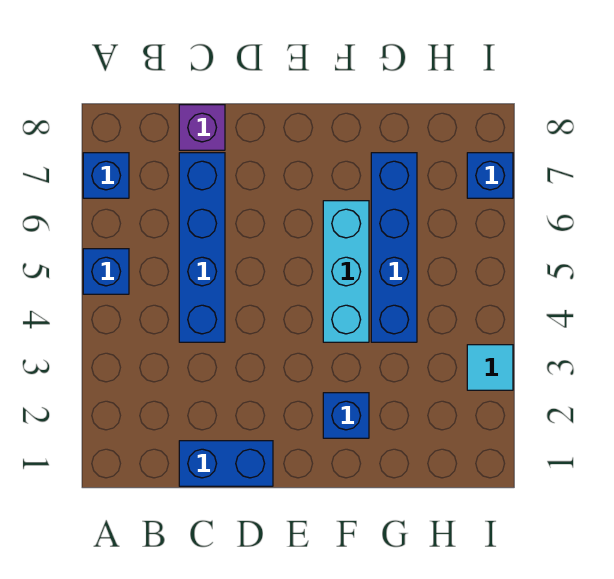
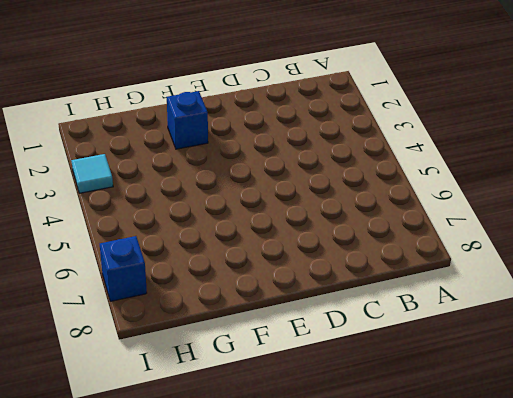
none -> blue brick A5 level 1
none -> blue brick A7 level 1

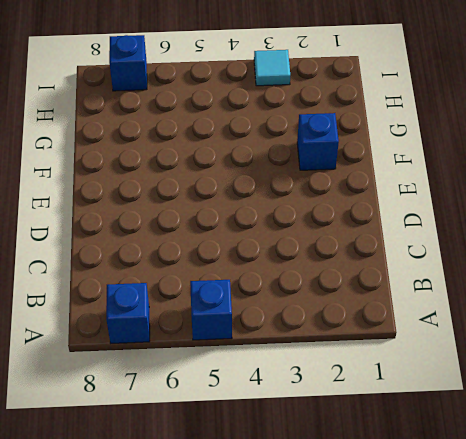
none -> blue brick C1:D1 level 1
none -> blue brick C4:C7 level 1

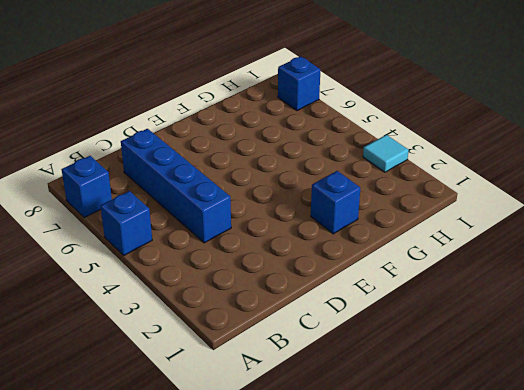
none -> blue brick C1:D1 level 1
none -> purple brick C8 level 1

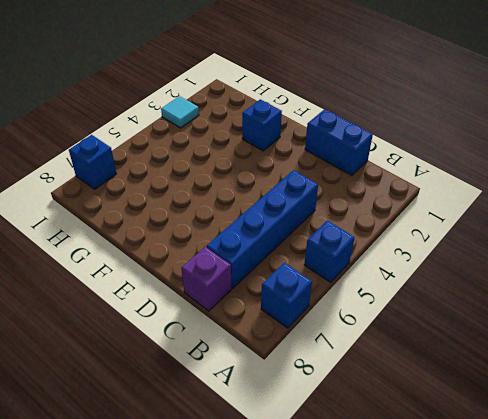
none -> cyan brick F4:F6 level 1
none -> blue brick G4:G7 level 1

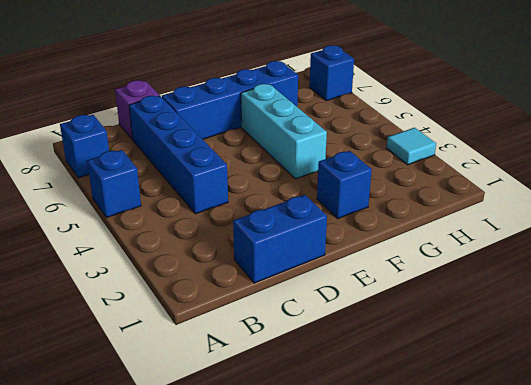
blue brick D7:G7 level 1 -> blue brick G4:G7 level 1

